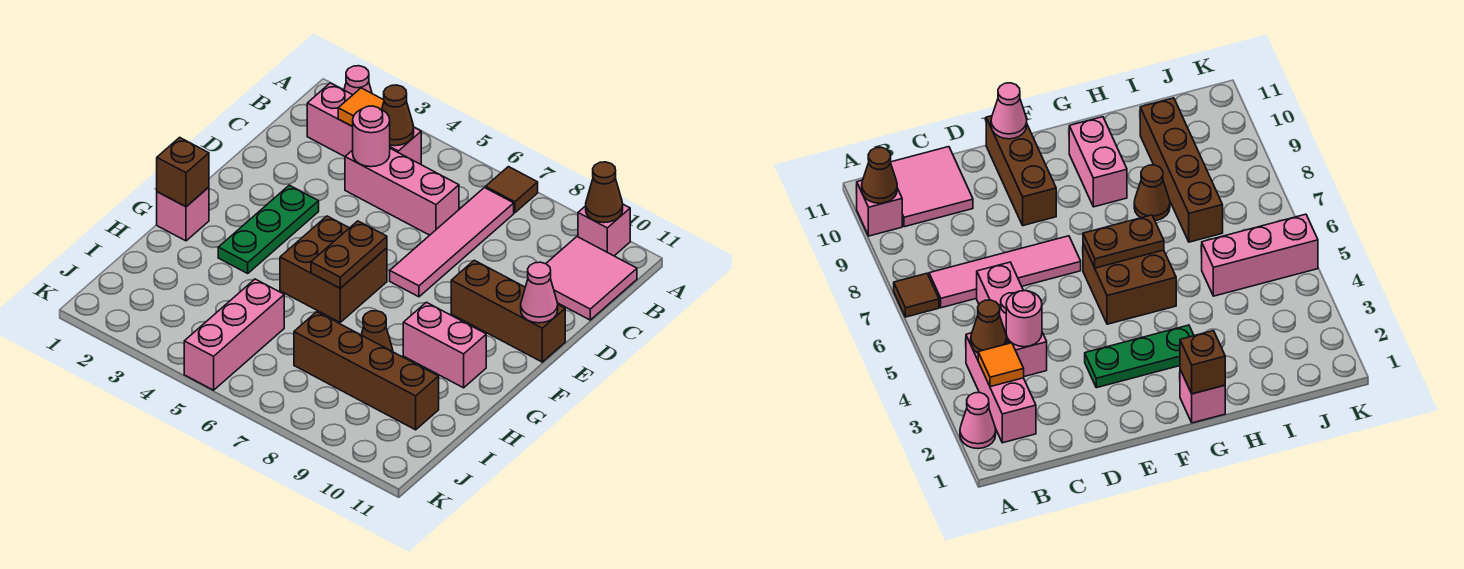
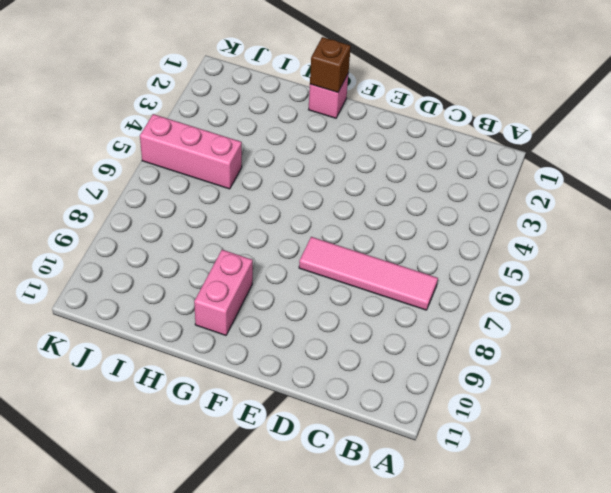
none -> pink cone A2 level 1
none -> brown tile A7 level 1
none -> pink brick A10 level 1

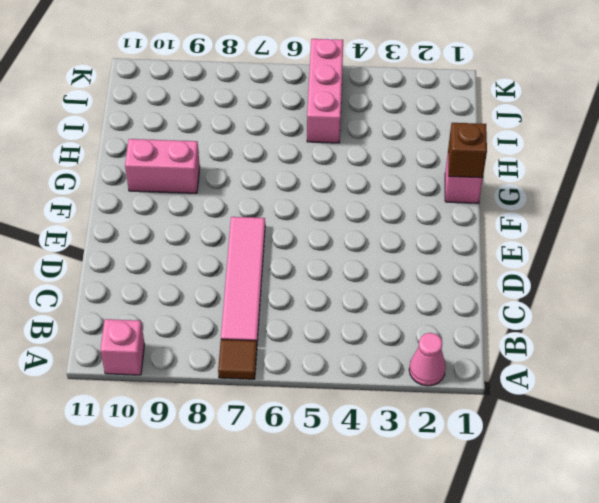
none -> pink brick B2:B4 level 1
none -> pink tile B10:C11 level 1
none -> pink brick C4:C6 level 1

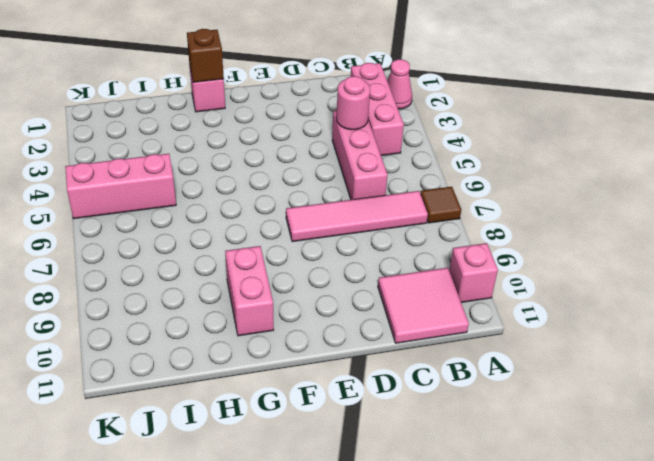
none -> green plate E3:G3 level 1
none -> brown brick E9:E11 level 1
none -> brown brick F5:G6 level 1

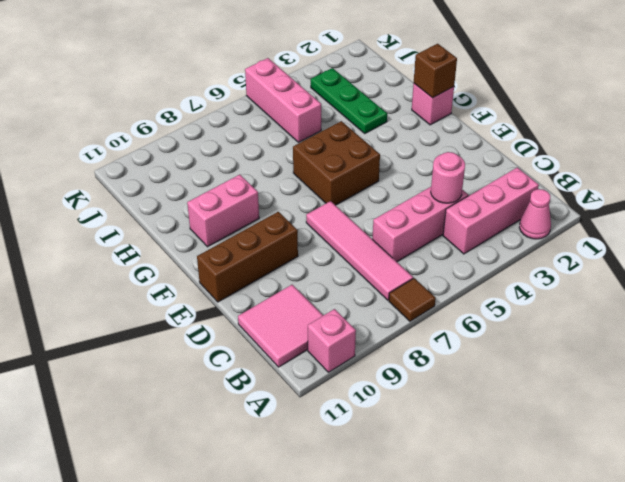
green plate H3:J3 level 1 -> green plate E3:G3 level 1
none -> brown cone H8 level 1
none -> brown brick I7:I10 level 1
none -> brown cone A10 level 2

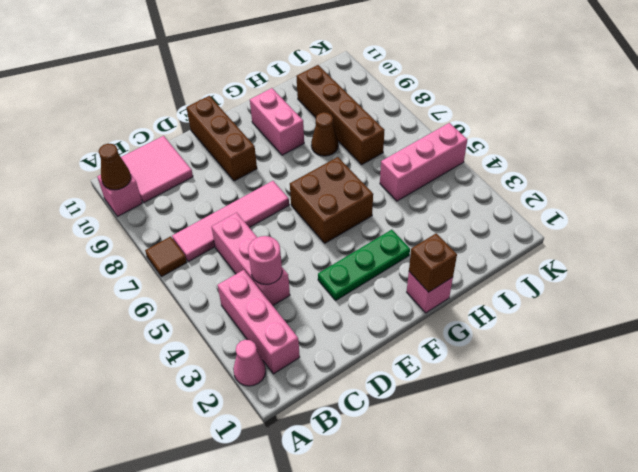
none -> orange tile B3 level 2
none -> brown cone B4 level 2
none -> pink cone E11 level 2

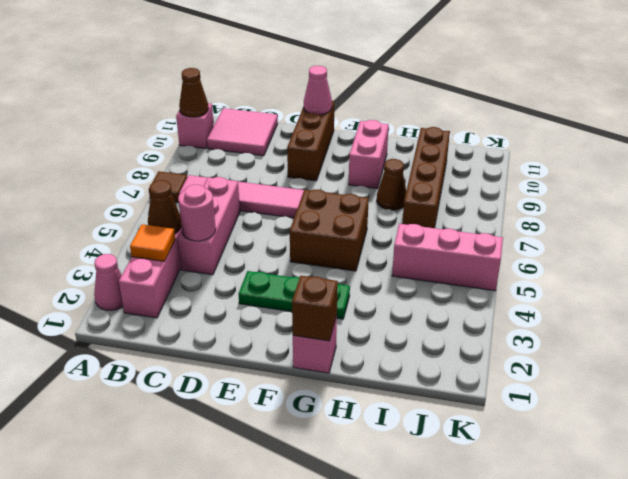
none -> brown plate F6:G6 level 2

